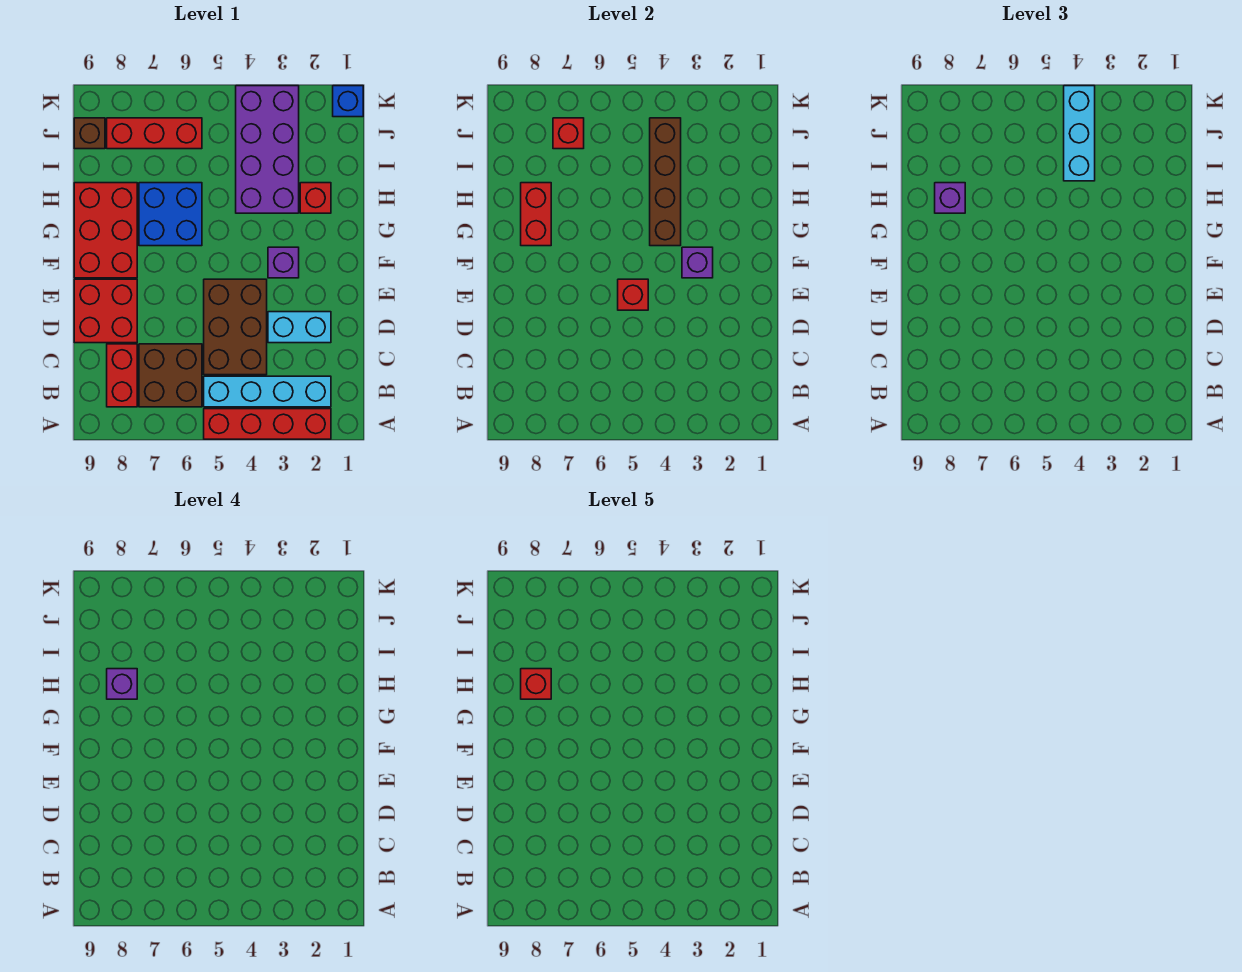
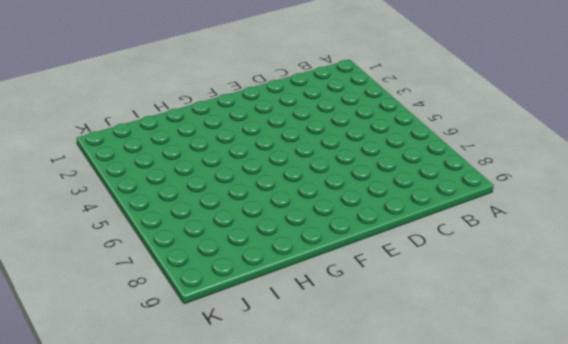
none -> red brick A2:A5 level 1
none -> cyan brick B2:B5 level 1
none -> brown brick B6:C7 level 1

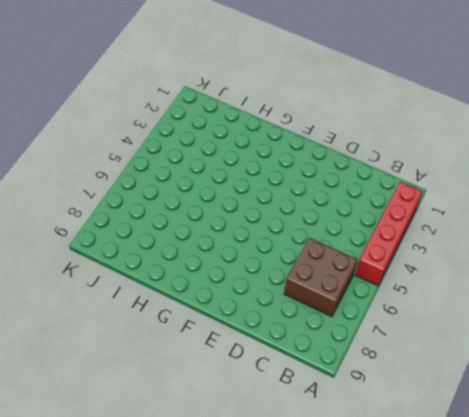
none -> cyan brick B2:B5 level 1
none -> red brick B8:C8 level 1
none -> brown brick C4:E5 level 1

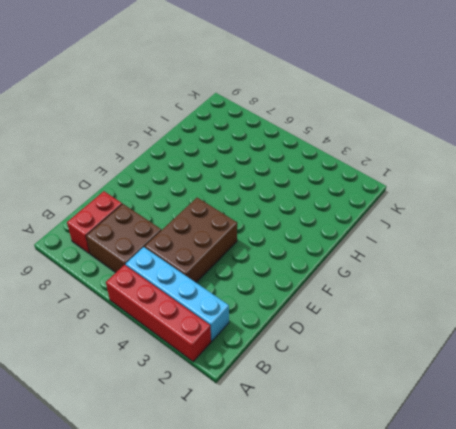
none -> cyan brick D2:D3 level 1
none -> red brick D8:E9 level 1
none -> purple brick F3 level 1

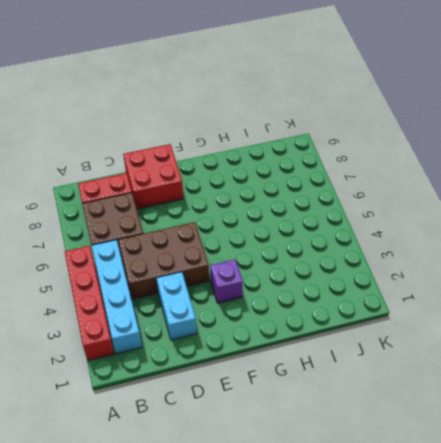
none -> red brick F8:H9 level 1
none -> blue brick G6:H7 level 1
none -> red brick H2 level 1

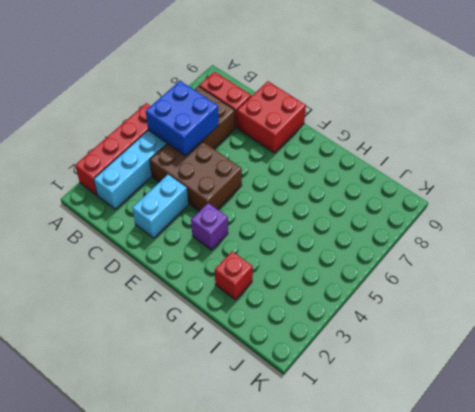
blue brick B5:C6 level 2 -> blue brick G6:H7 level 1
none -> red brick F8:H9 level 1
none -> purple brick H3:K4 level 1
none -> red brick J6:J8 level 1

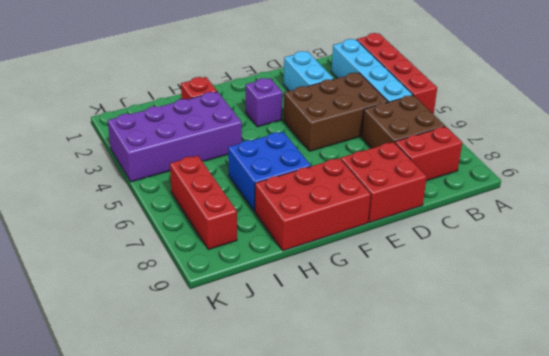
none -> brown brick J9 level 1
none -> blue brick K1 level 1
none -> red brick E5 level 2

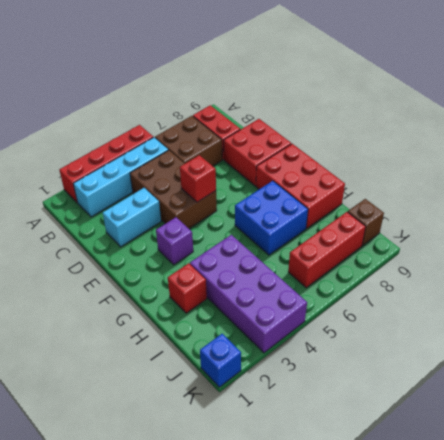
none -> purple brick F3 level 2
none -> brown brick G4:J4 level 2
none -> red brick G8:H8 level 2

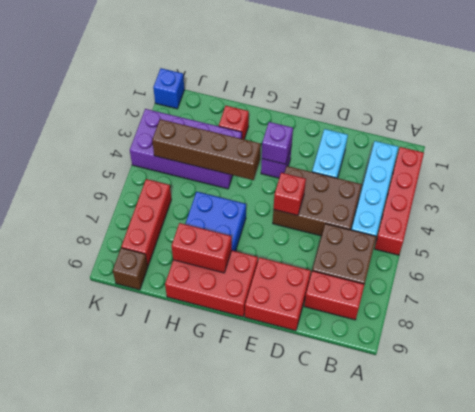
none -> red brick J7 level 2
none -> purple brick H8 level 3
none -> cyan brick I4:K4 level 3

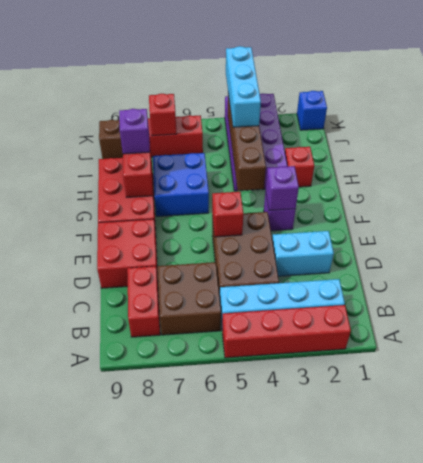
none -> purple brick H8 level 4
none -> red brick H8 level 5

